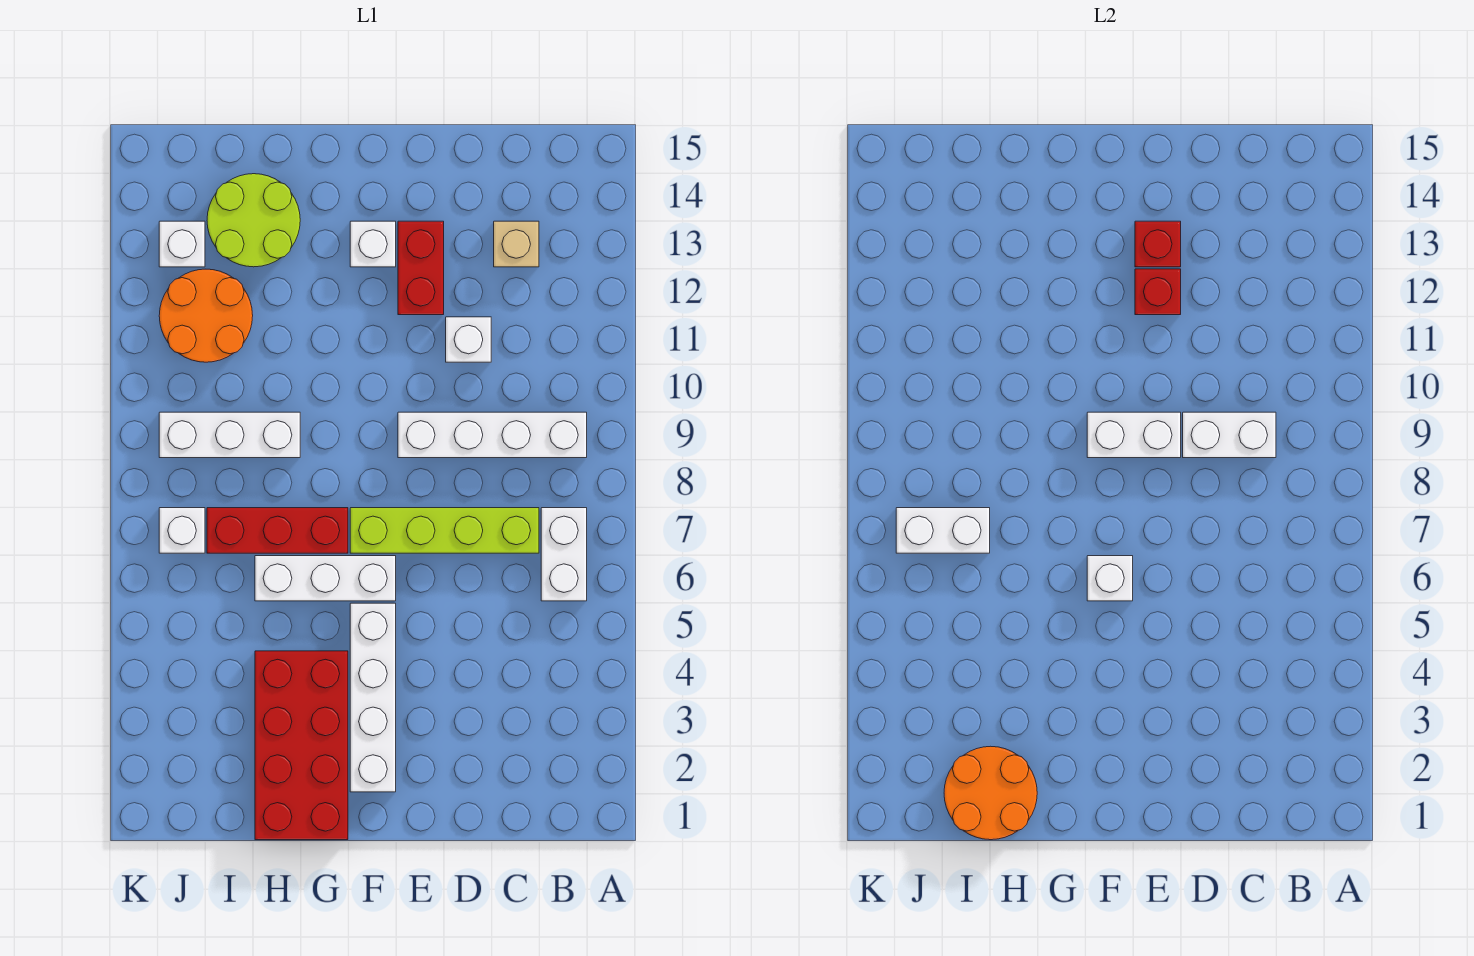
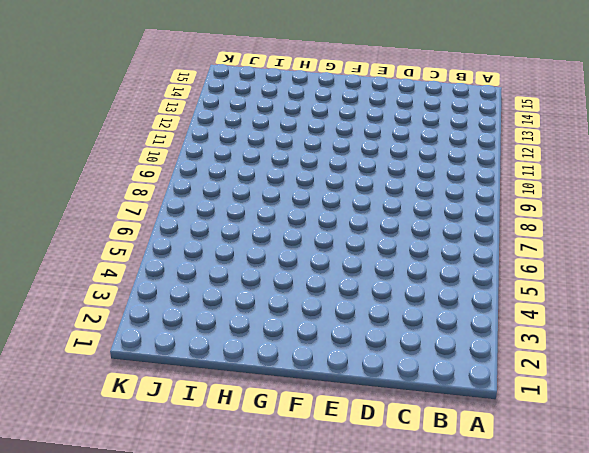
none -> white brick B6:B7 level 1
none -> white brick B9:E9 level 1
none -> lime brick C7:F7 level 1

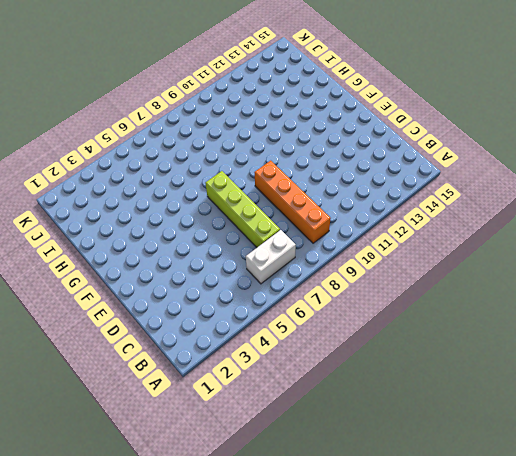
orange brick B9:E9 level 1 -> white brick B9:E9 level 1
none -> tan brick C13 level 1
none -> white brick D11 level 1
none -> red brick E12:E13 level 1

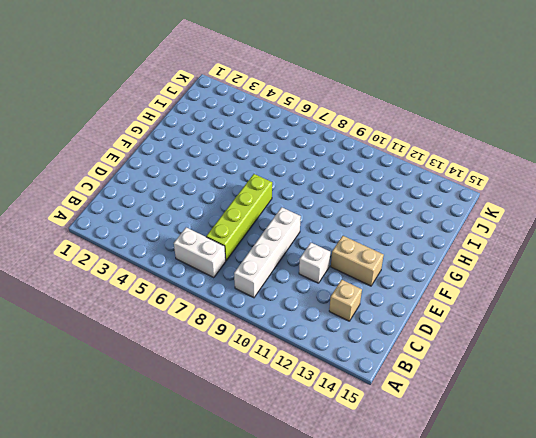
tan brick E12:E13 level 1 -> red brick E12:E13 level 1
none -> white brick F2:F5 level 1
none -> white brick F6:H6 level 1
none -> white brick F13 level 1

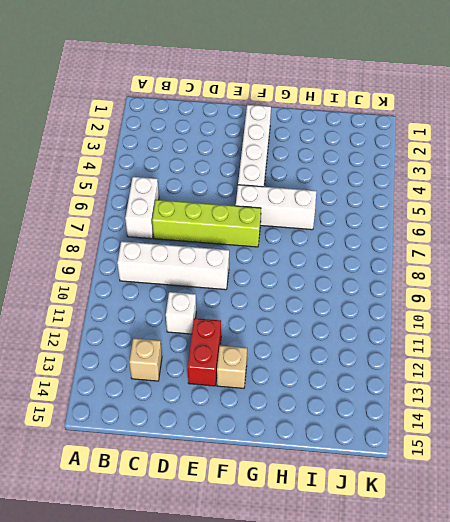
tan brick F13 level 1 -> white brick F13 level 1
none -> red brick G1:H4 level 1
none -> red brick G7:I7 level 1
none -> white brick H9:J9 level 1

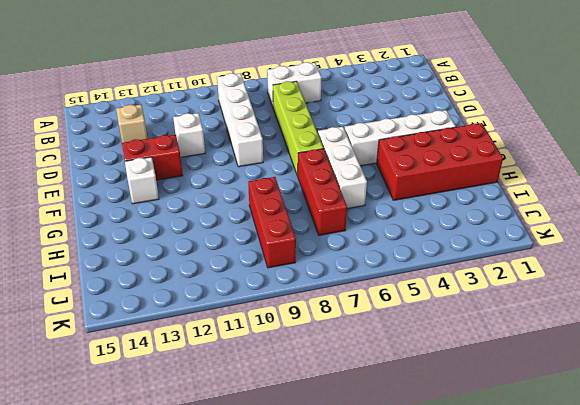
red brick H9:J9 level 1 -> white brick H9:J9 level 1
none -> lime round brick H13:I14 level 1
none -> orange round brick I11:J12 level 1
none -> white brick J7 level 1

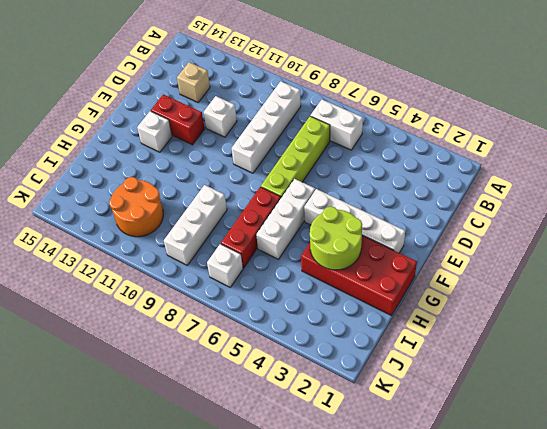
lime round brick G3:H4 level 2 -> lime round brick H13:I14 level 1
none -> white brick J13 level 1
none -> white brick C9:D9 level 2
none -> white brick E9:F9 level 2

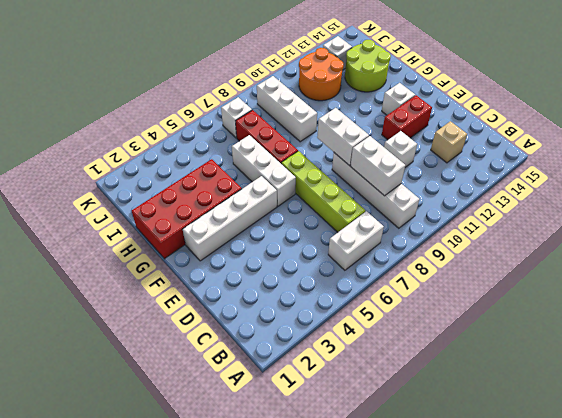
none -> red brick E12 level 2
none -> red brick E13 level 2
none -> white brick F6 level 2

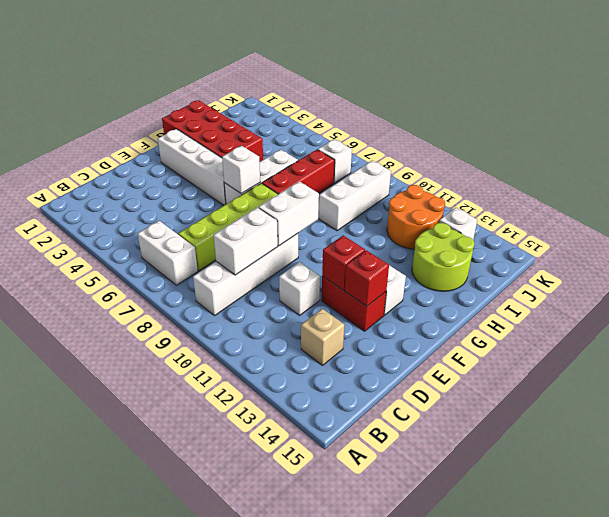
none -> orange round brick H1:I2 level 2
none -> white brick I7:J7 level 2

